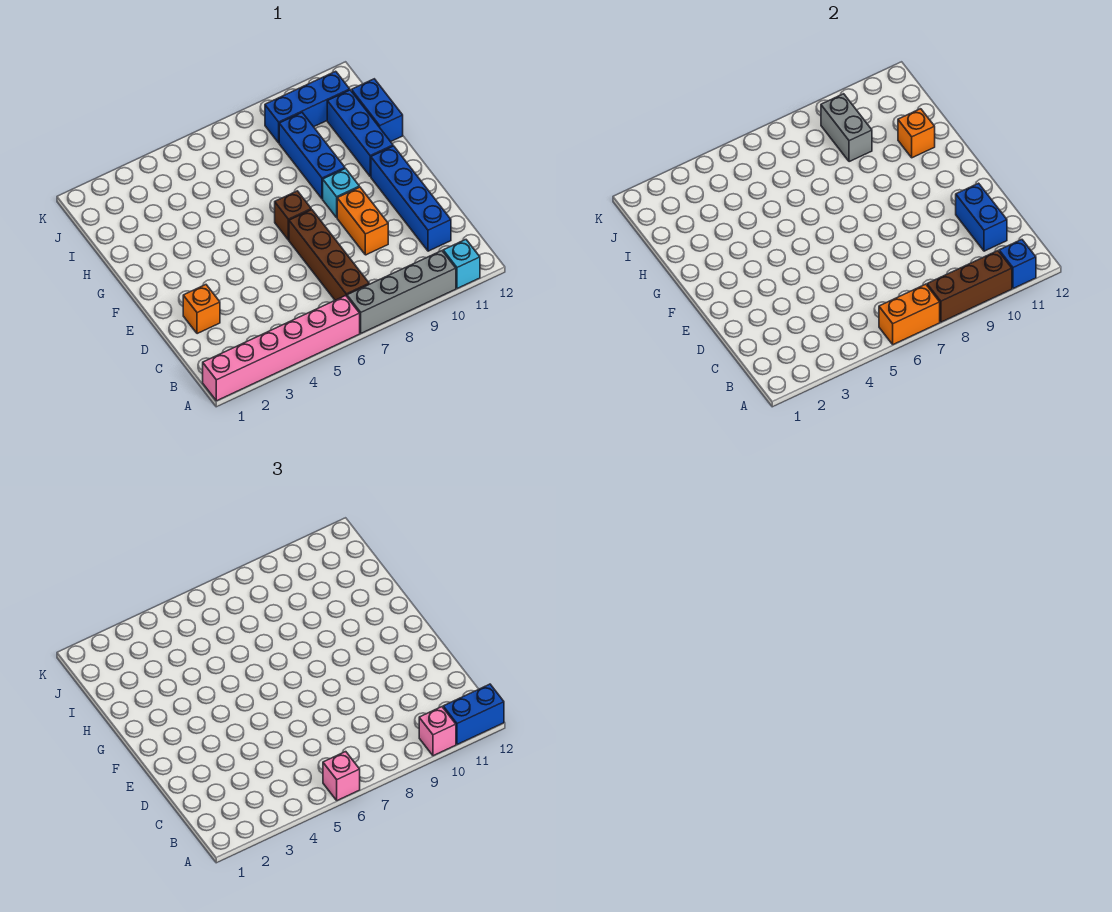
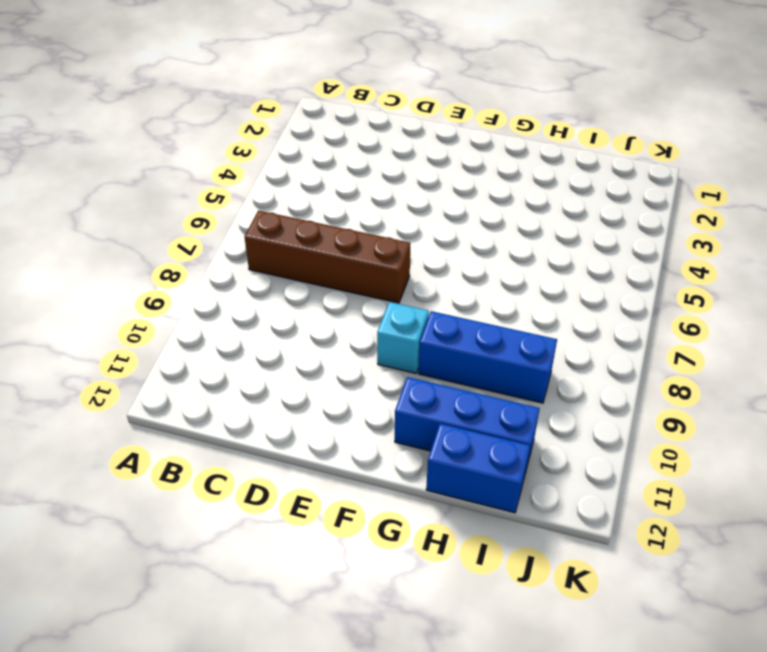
none -> pink brick A1:A6 level 1
none -> grey brick A7:A10 level 1
none -> cyan brick A11 level 1

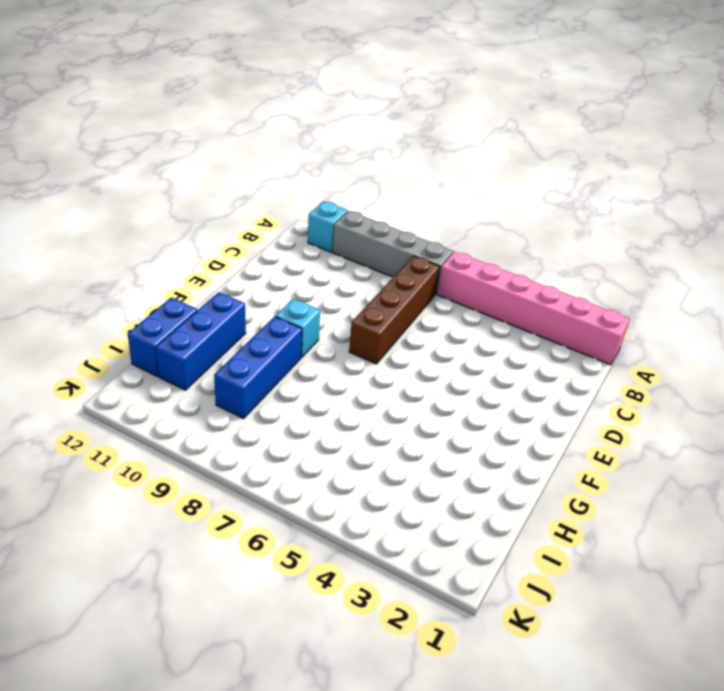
none -> blue brick C11:F11 level 1
none -> orange brick D2 level 1
none -> orange brick D9:E9 level 1

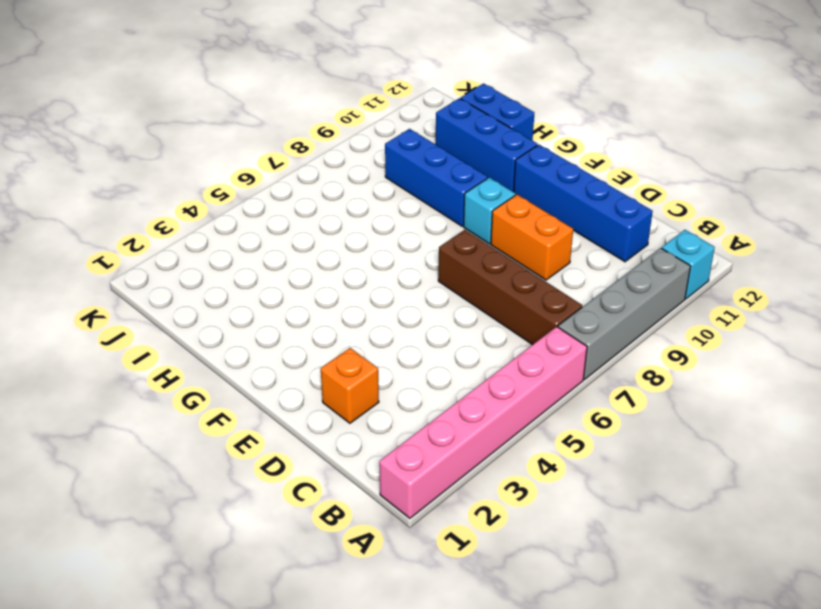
none -> brown brick F7 level 1
none -> blue brick J9:J11 level 1
none -> orange brick A6:A7 level 2

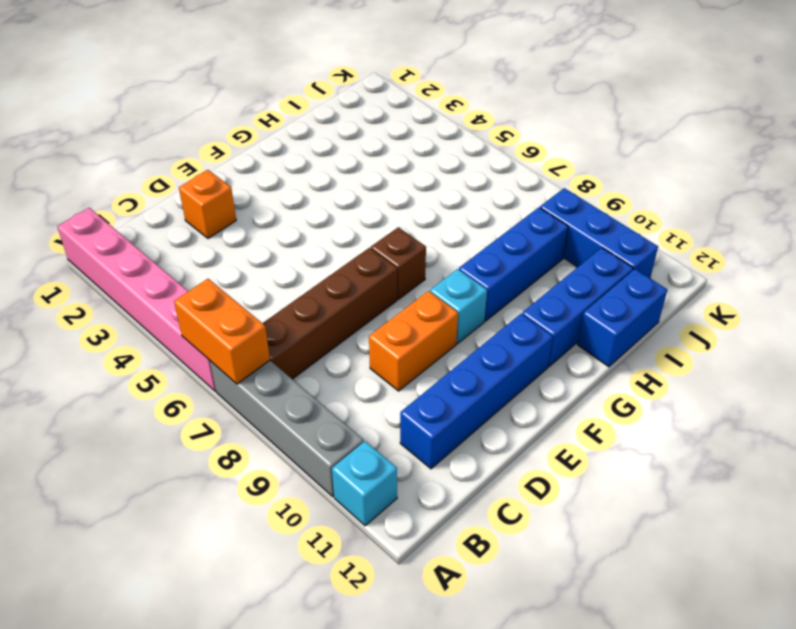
none -> brown brick A8:A10 level 2
none -> blue brick A11 level 2
none -> blue brick C11:D11 level 2

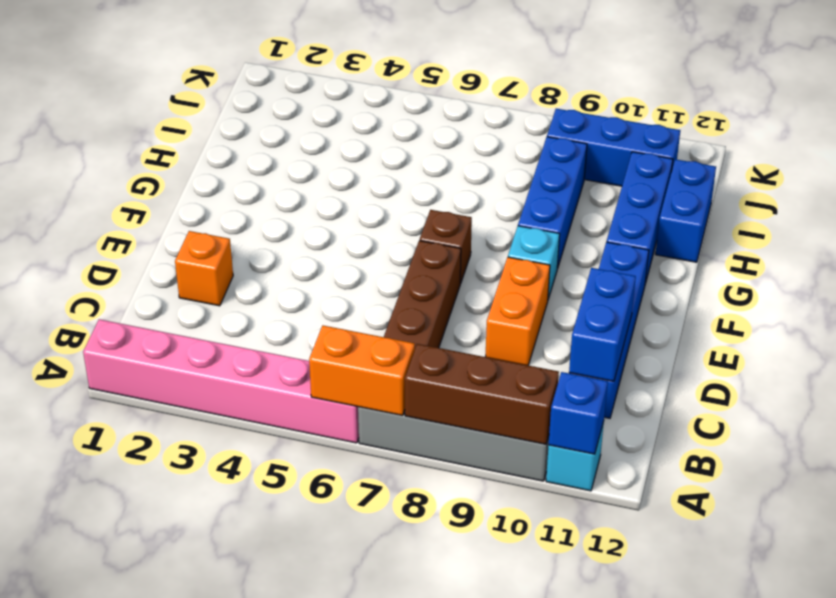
none -> orange brick H11 level 2
none -> grey brick I9:J9 level 2
none -> pink brick A6 level 3

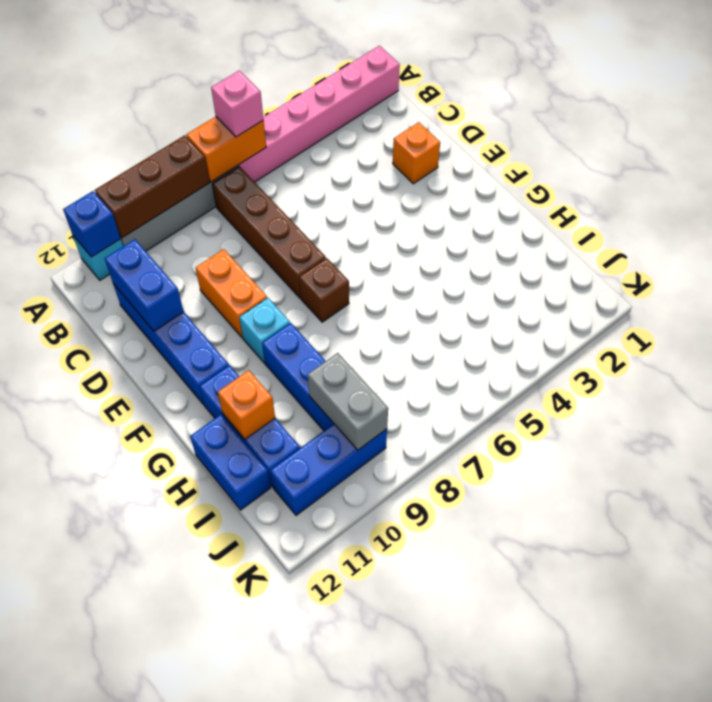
none -> pink brick A10 level 3
none -> blue brick A11:A12 level 3

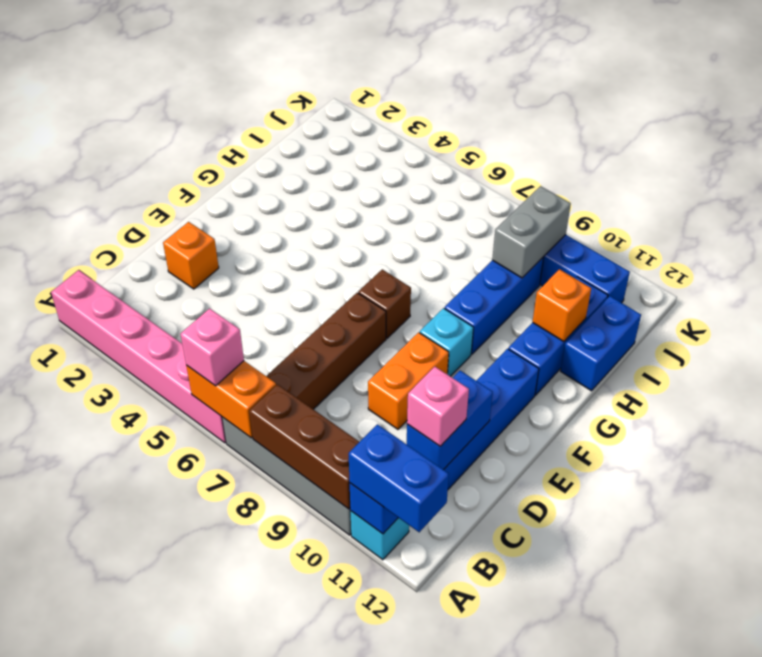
pink brick C11 level 3 -> pink brick A10 level 3

